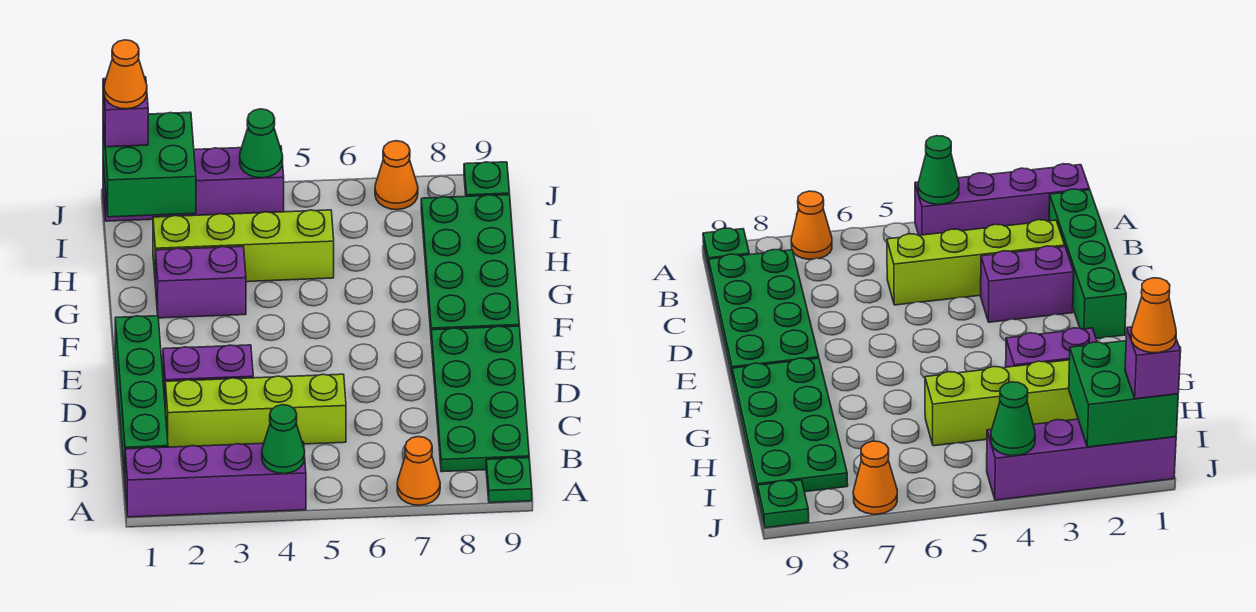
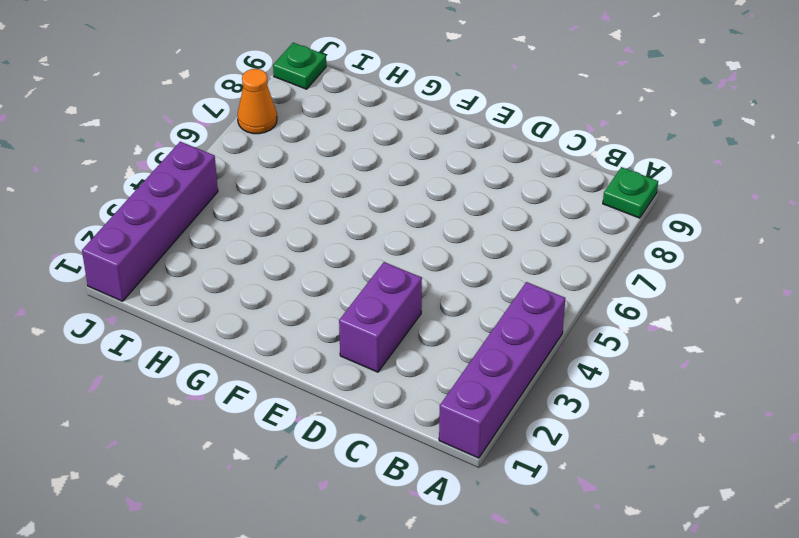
none -> orange cone A7 level 1
none -> green brick B1:E1 level 1
none -> green plate B8:E9 level 1

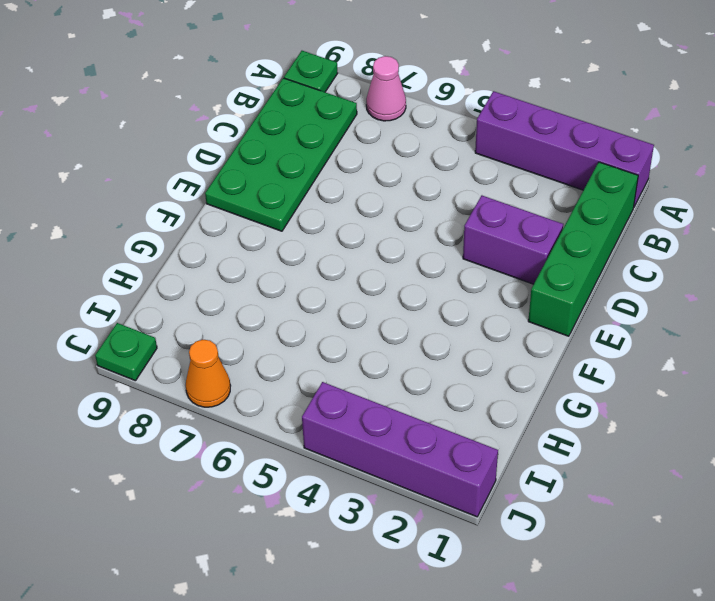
pink cone A7 level 1 -> orange cone A7 level 1
none -> lime brick C2:C5 level 1
none -> green plate F8:I9 level 1
none -> purple brick G2:G3 level 1

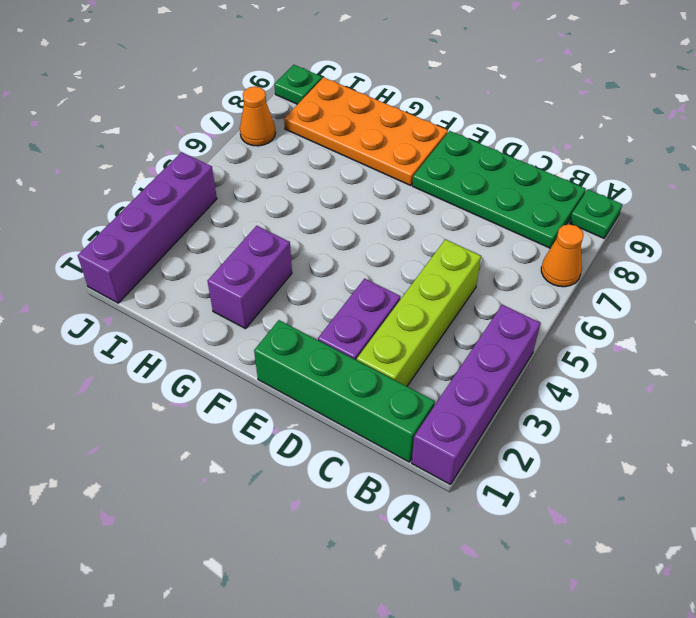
orange plate F8:I9 level 1 -> green plate F8:I9 level 1
none -> lime brick H2:H5 level 1
none -> green cone A4 level 2
none -> green brick I1:J2 level 2

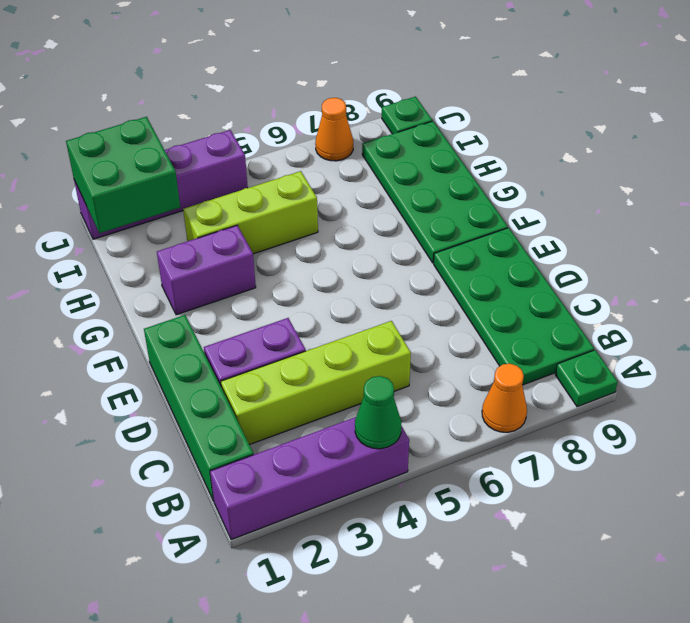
lime brick H3:H5 level 1 -> lime brick H2:H5 level 1
none -> green cone J4 level 2
none -> purple brick J1 level 3
none -> orange cone J1 level 4

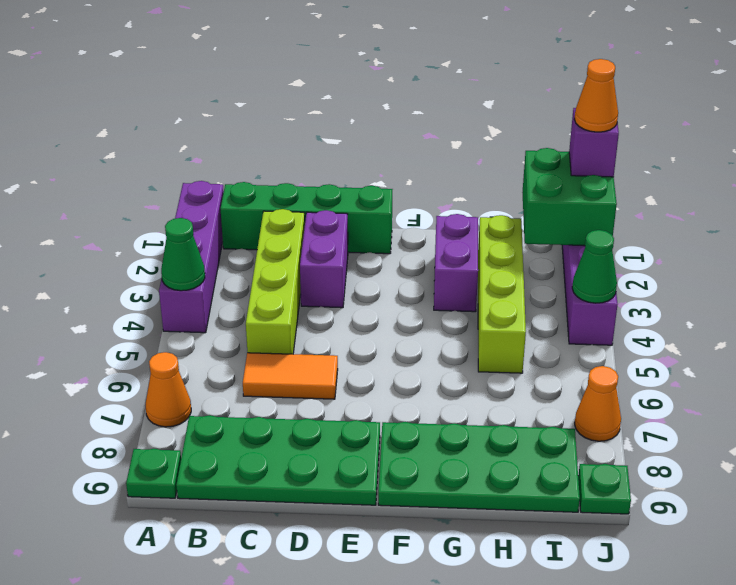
orange tile C6:D6 level 1 -> none

